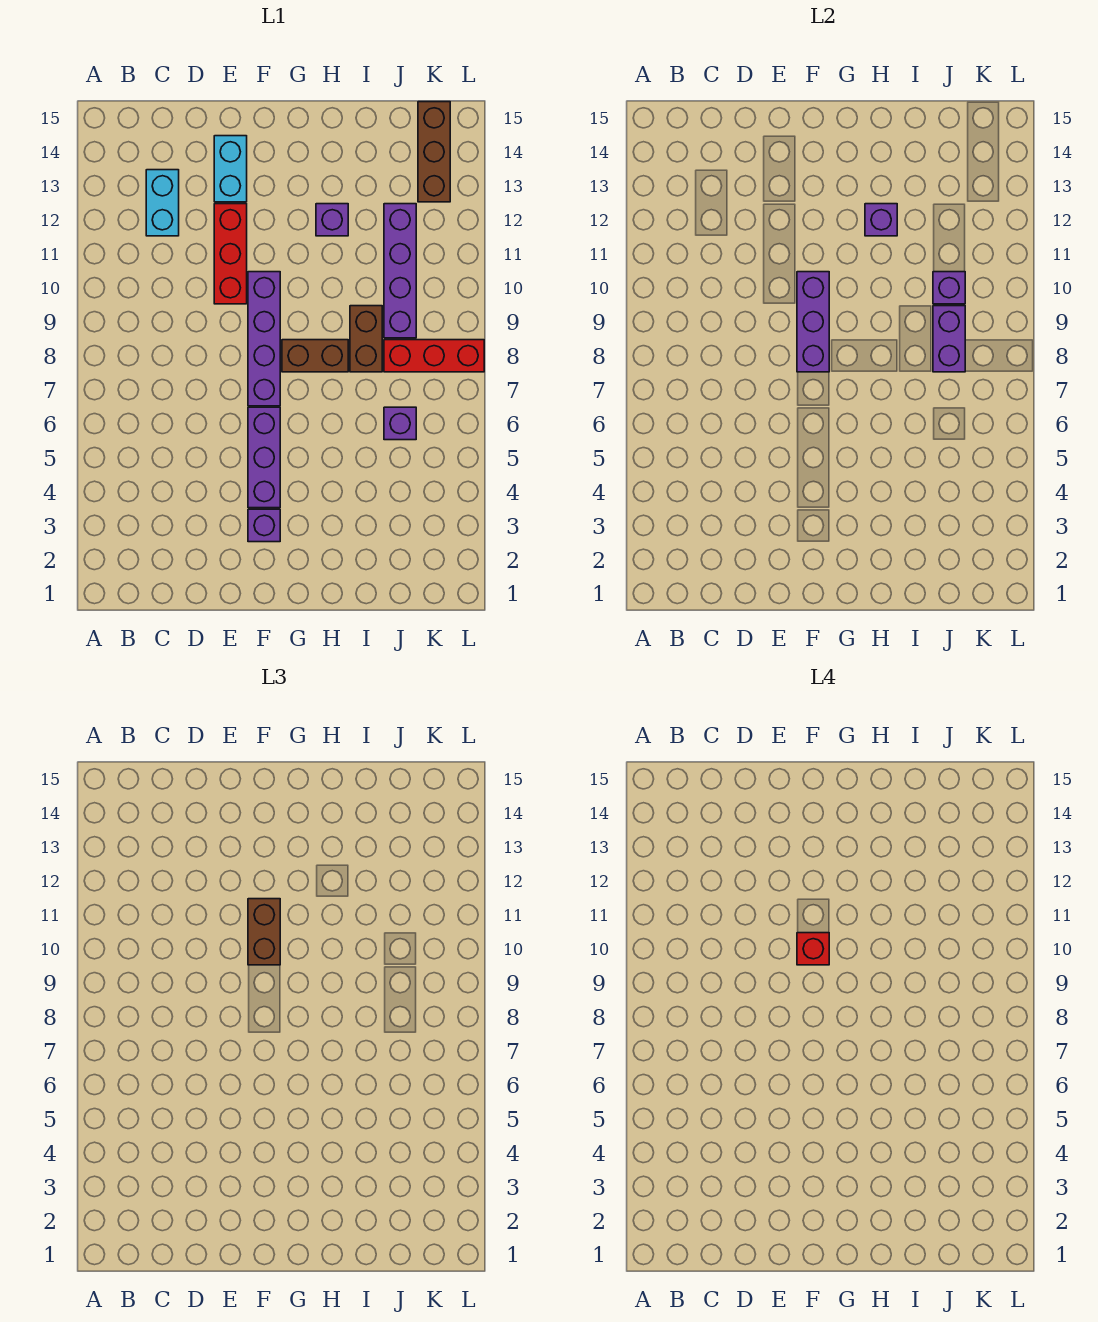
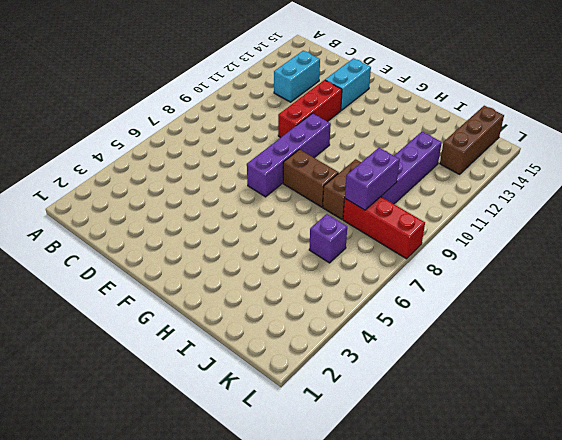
none -> purple brick F3 level 1
none -> purple brick F4:F6 level 1
none -> purple brick H12 level 1

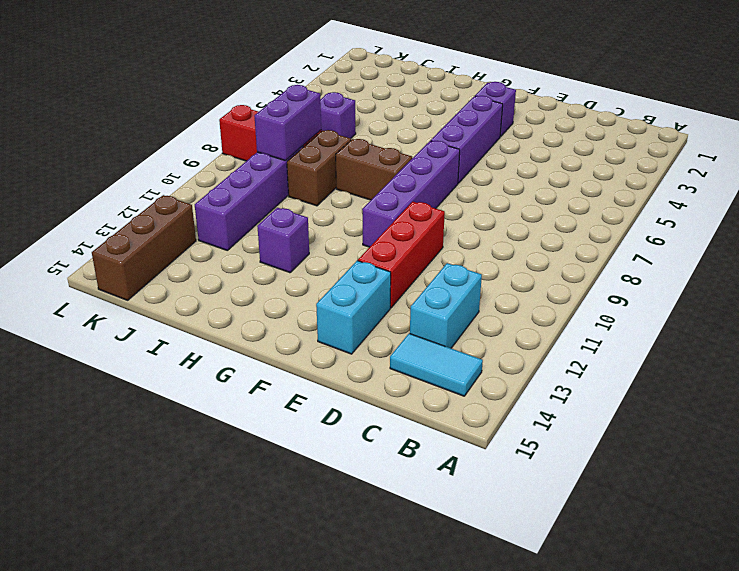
cyan tile B14:C14 level 1 -> none
none -> purple brick F8:F10 level 2
none -> purple brick H12 level 2
none -> purple brick J10 level 2

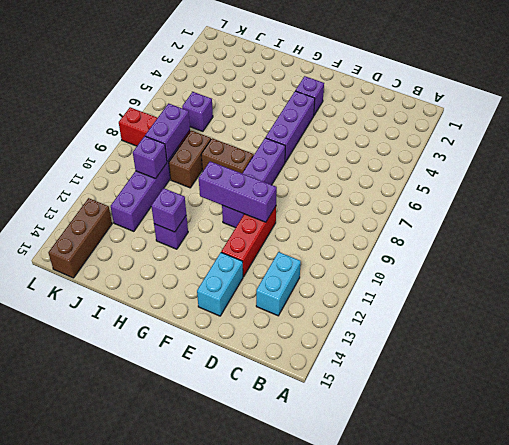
purple brick E10:G10 level 2 -> purple brick F8:F10 level 2
none -> brown brick F10:F11 level 3
none -> red brick F10 level 4

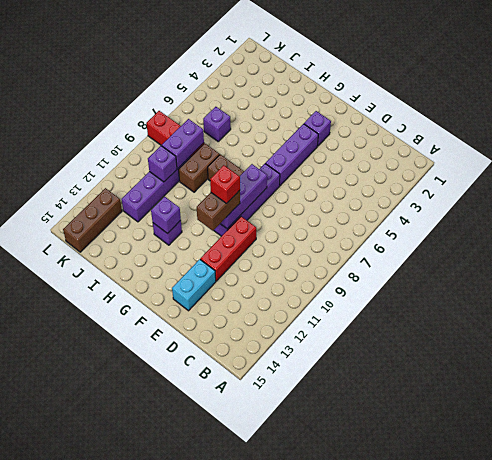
none -> cyan brick C12:C13 level 1

